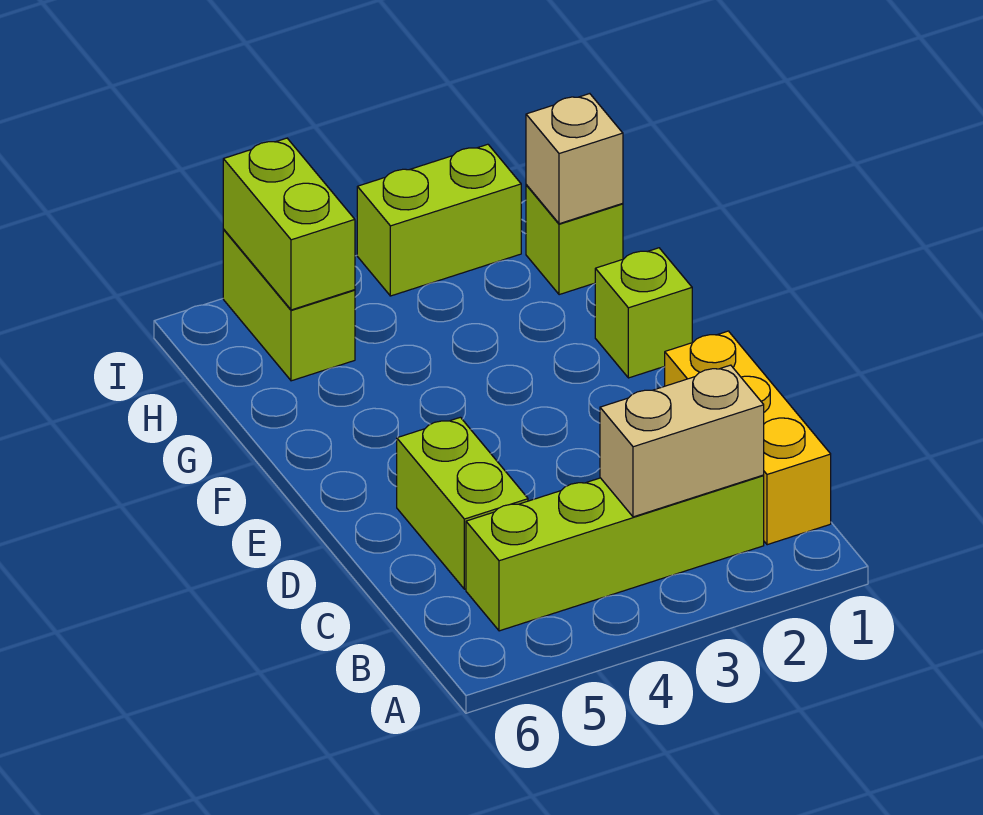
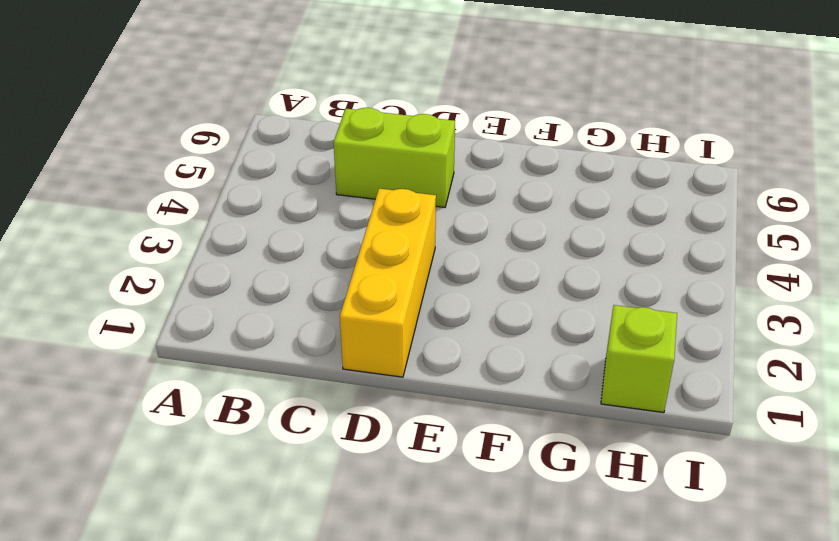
yellow brick D1:D3 level 1 -> yellow brick B1:D1 level 1
none -> lime brick B2:B5 level 1
none -> lime brick F1 level 1

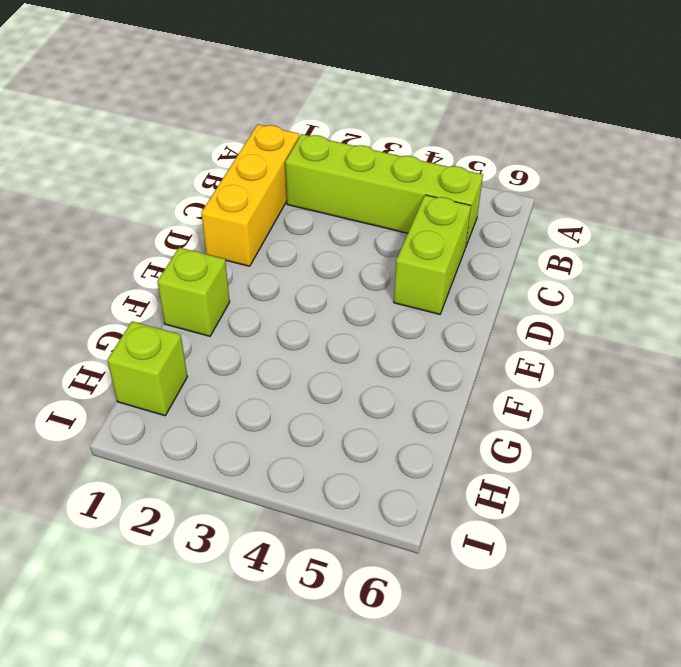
none -> lime brick H5:I5 level 1
none -> lime brick I2:I3 level 1

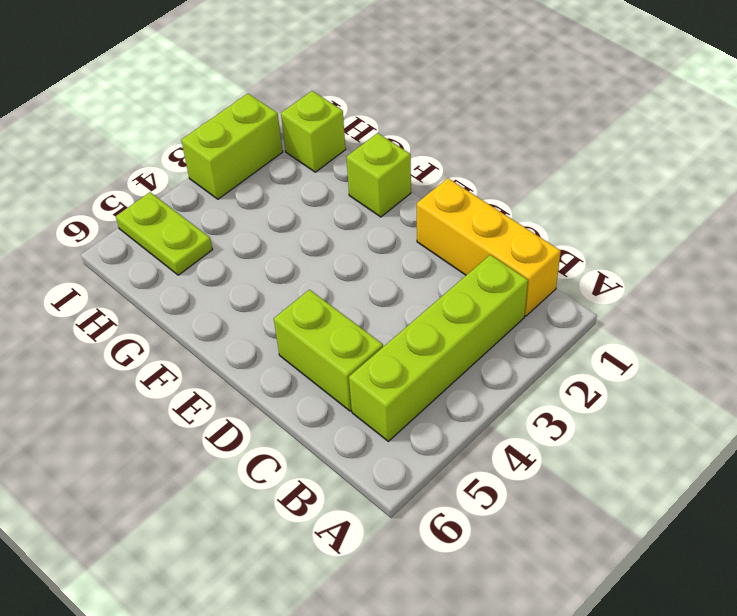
lime plate H5:I5 level 1 -> lime brick H5:I5 level 1
none -> tan brick B2:B3 level 2
none -> tan brick H1 level 2

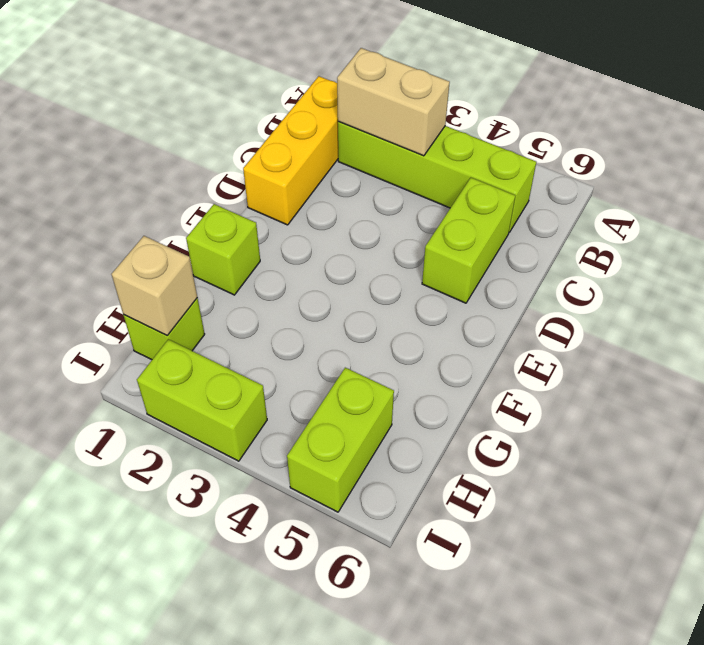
none -> lime brick H5:I5 level 2

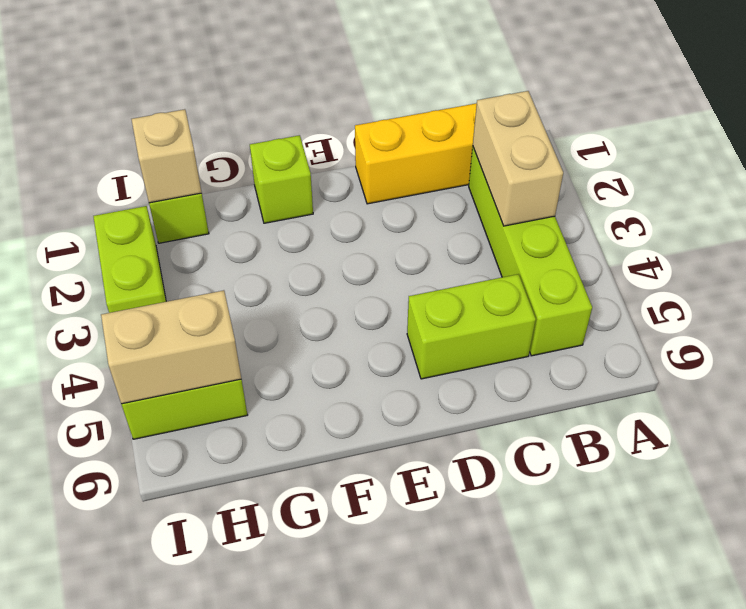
tan brick H5:I5 level 2 -> lime brick H5:I5 level 2

